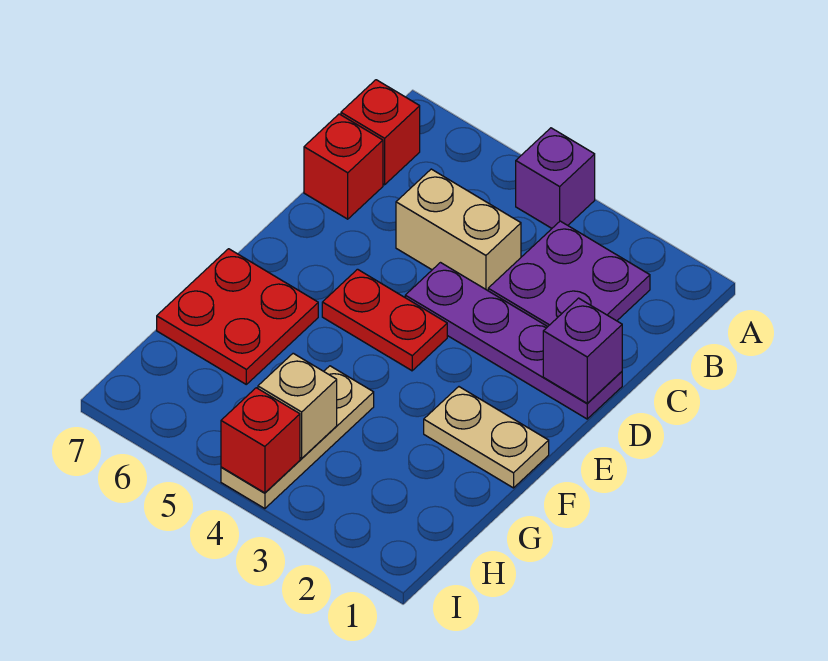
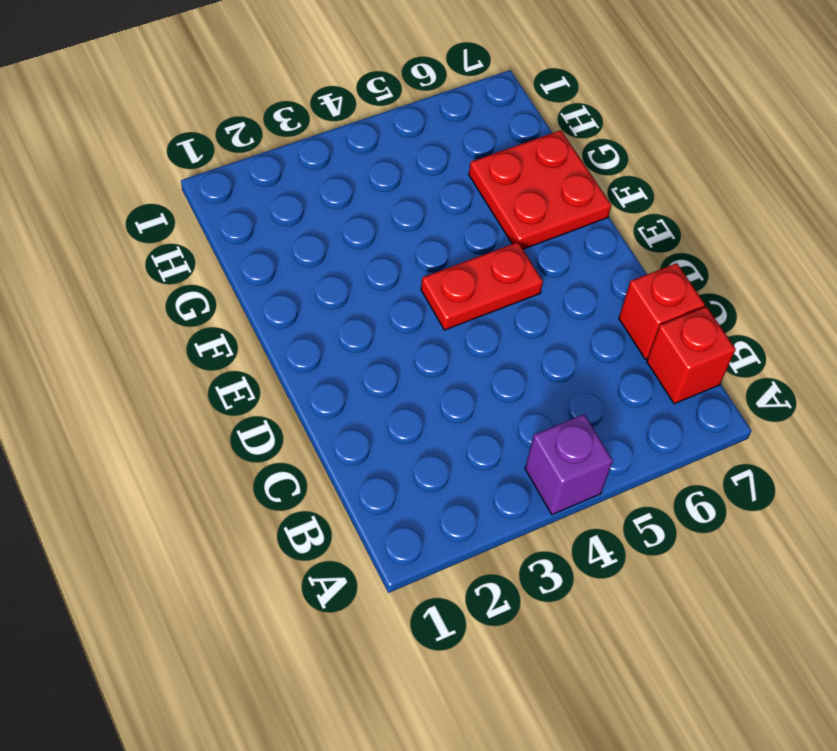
none -> purple plate B2:C3 level 1
none -> tan brick C4:C5 level 1
none -> purple plate D1:D4 level 1

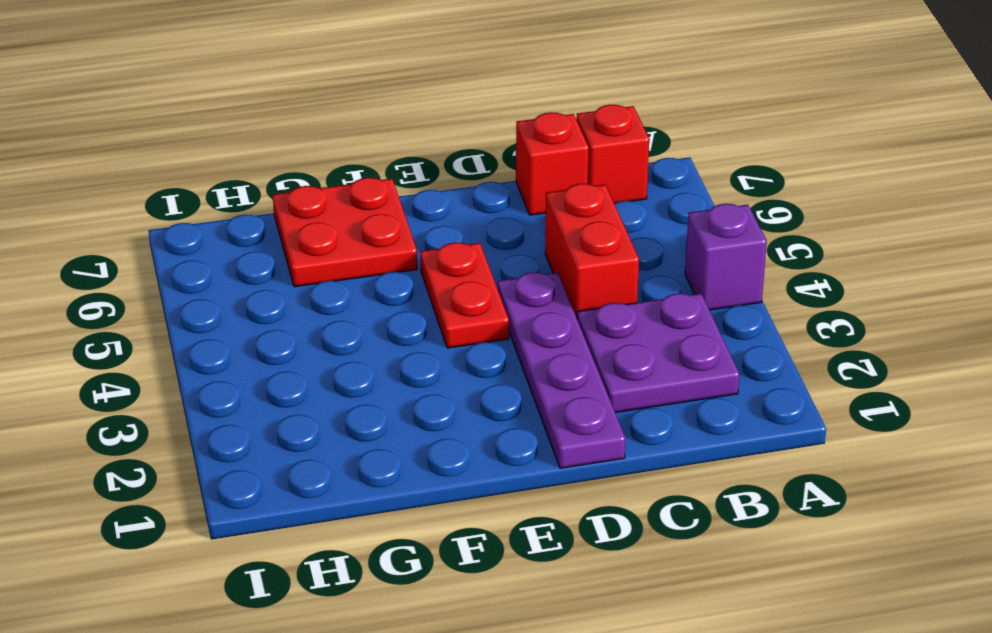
red brick C4:C5 level 1 -> tan brick C4:C5 level 1
none -> tan plate F1:F2 level 1
none -> tan plate G4:I4 level 1
none -> purple brick D1 level 2

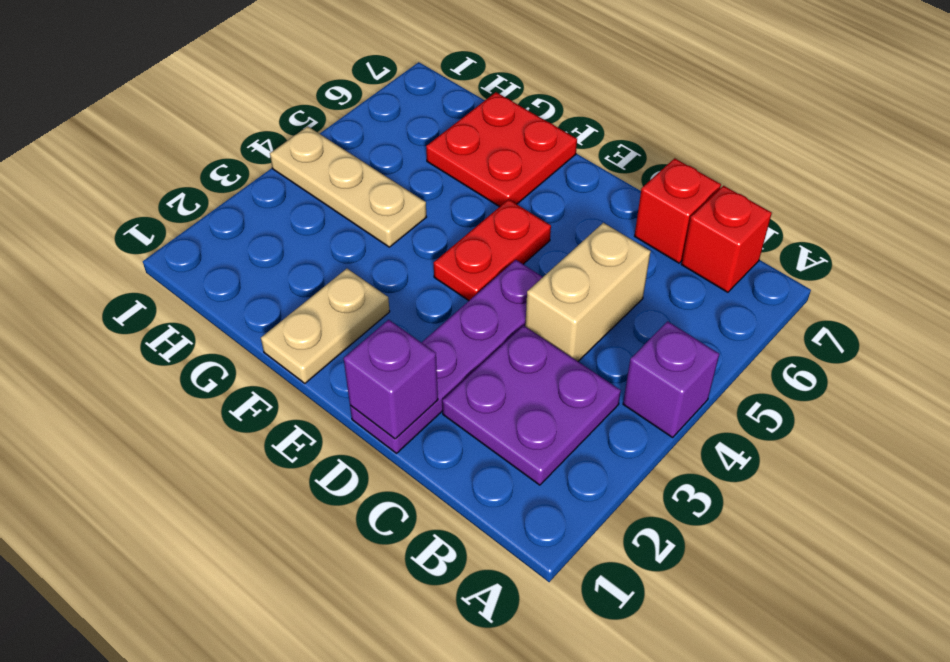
none -> tan brick H4 level 2
none -> red brick I4 level 2

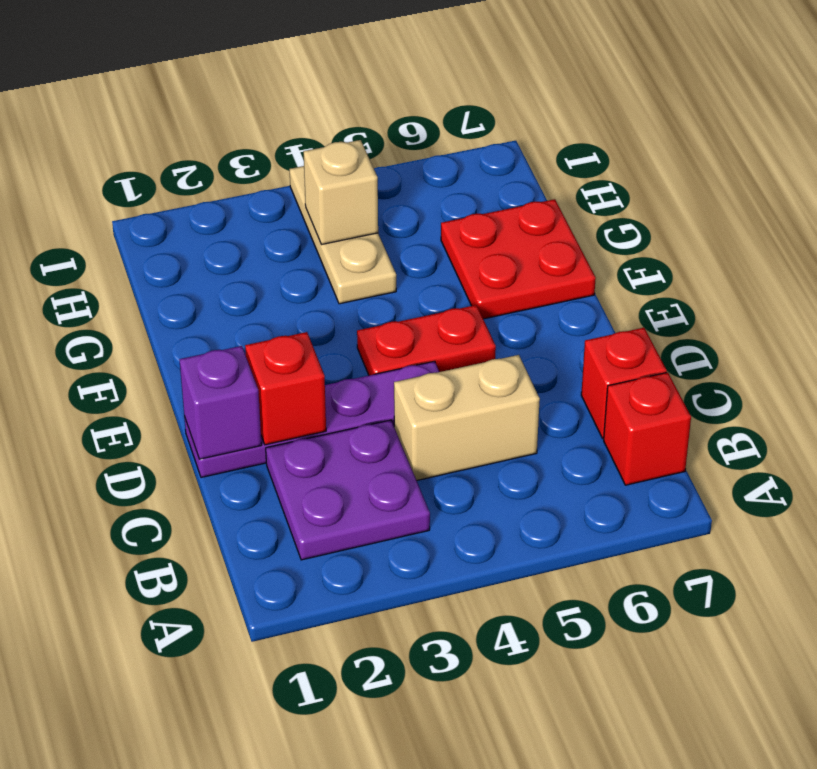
red brick D2 level 2 -> red brick I4 level 2
none -> purple brick A4 level 1
none -> tan plate F1:F2 level 1

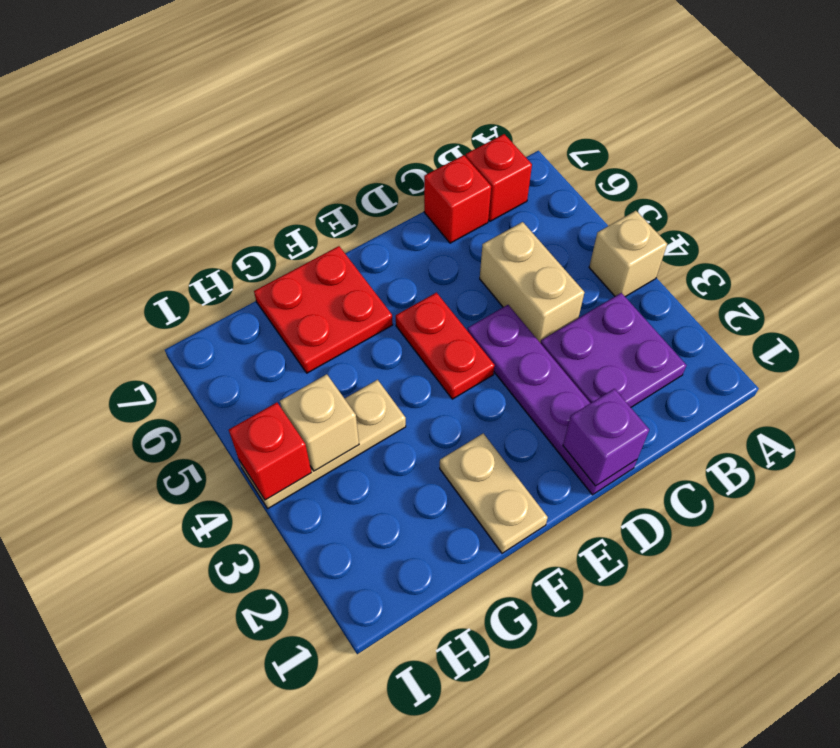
tan brick A4 level 1 -> purple brick A4 level 1

